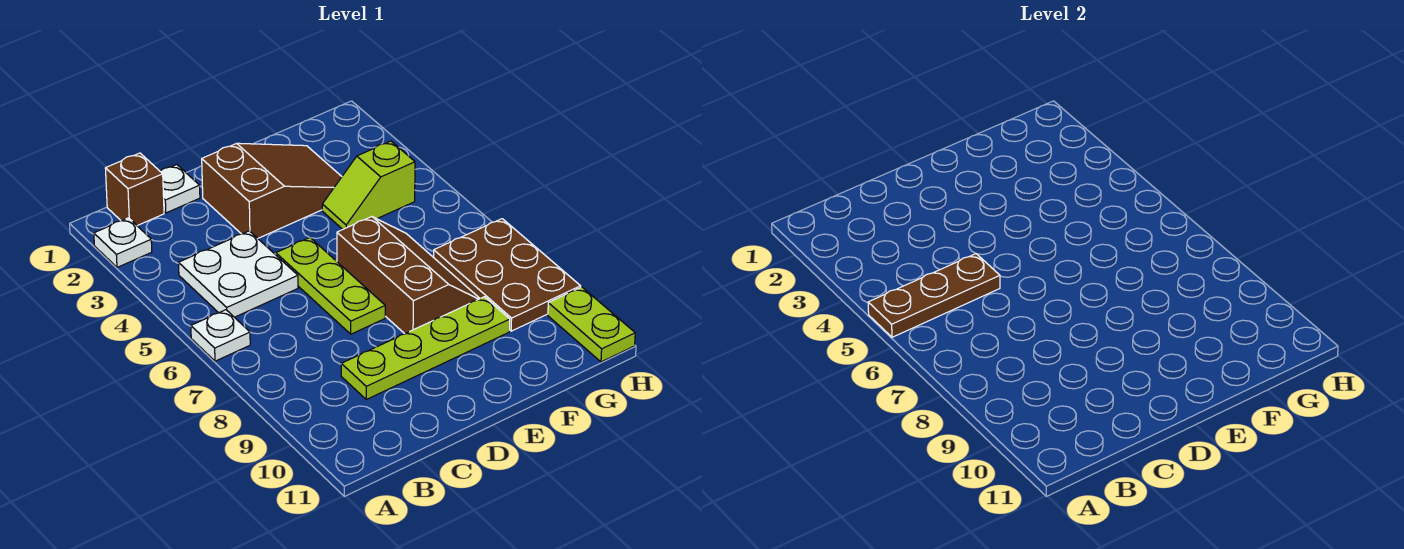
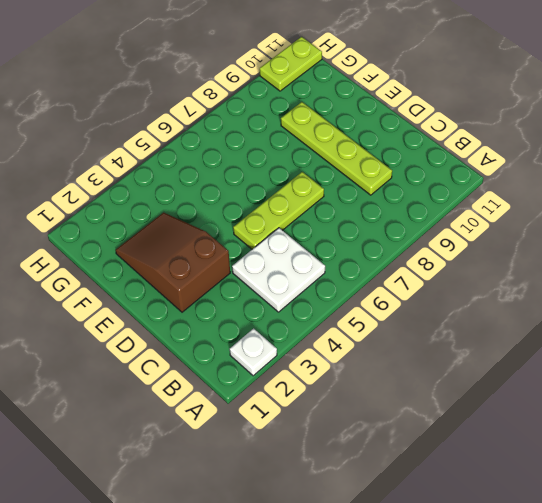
none -> white plate A6 level 1
none -> brown brick B1 level 1
none -> white plate C1 level 1

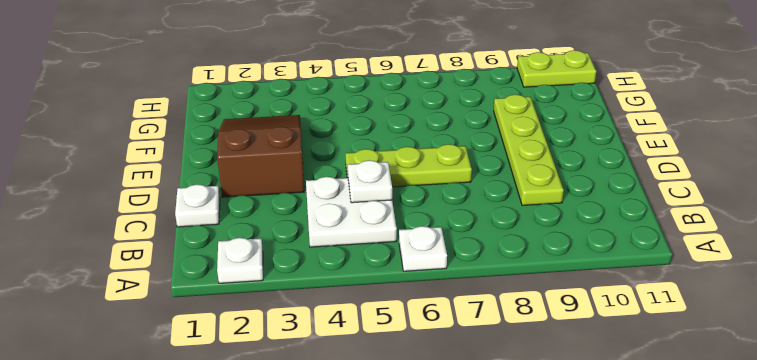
white plate C5 level 2 -> brown plate A5:C5 level 2
none -> brown brick B1 level 1
none -> brown slope E6:F8 level 1 top E
none -> lime slope F4:G4 level 1 top G

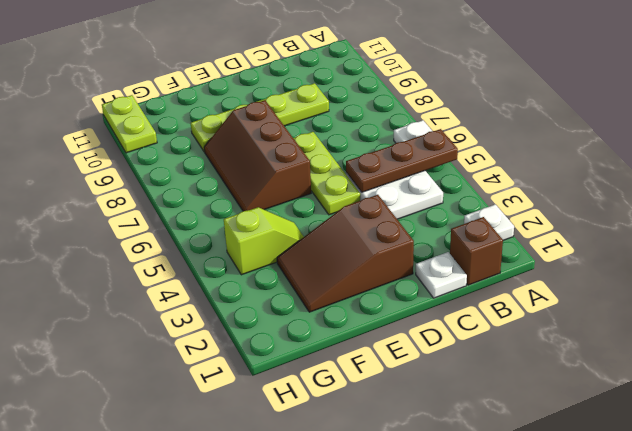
none -> brown plate G7:H9 level 1

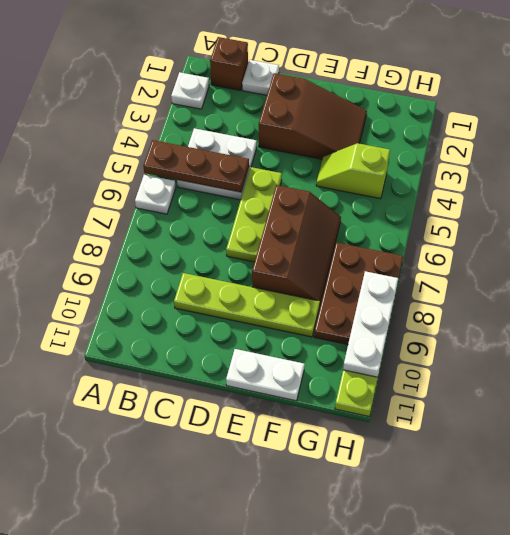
white plate E11:F11 level 1 -> none
white plate H8:H10 level 2 -> none

